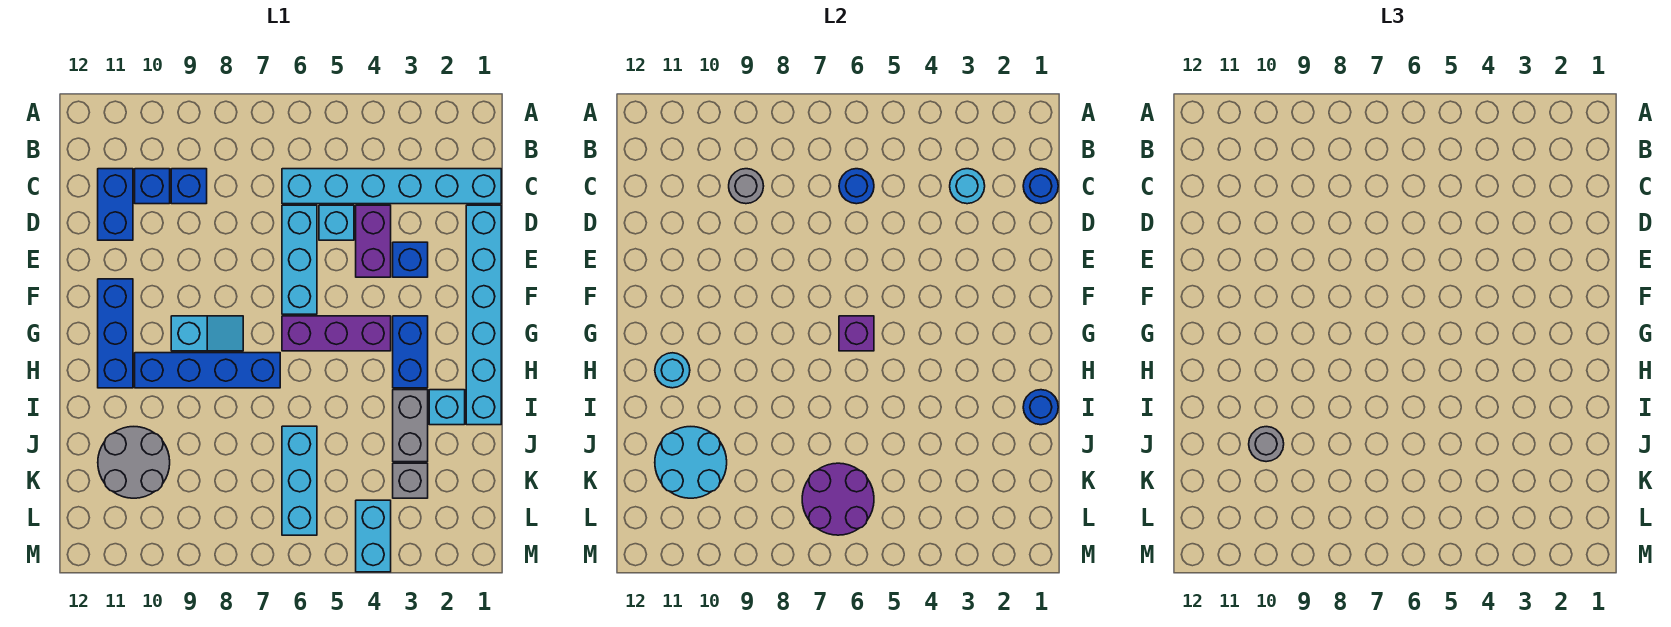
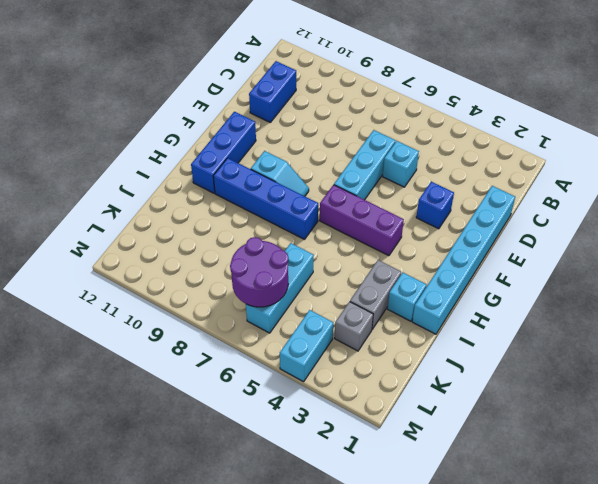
none -> cyan brick C1:C6 level 1
none -> blue brick C9 level 1
none -> blue brick C10 level 1
none -> purple brick D4:E4 level 1

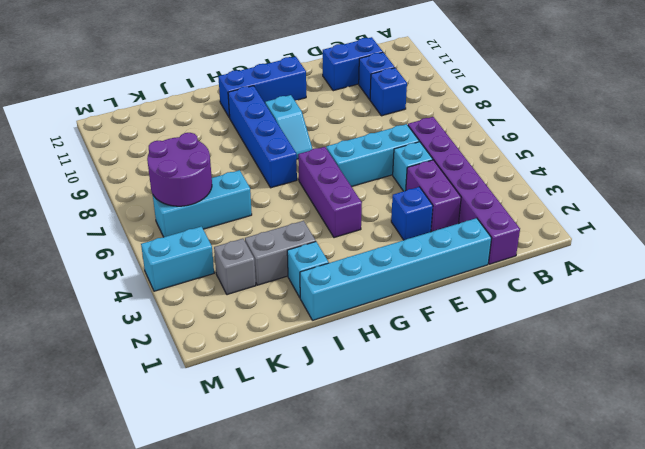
purple brick C1:C6 level 1 -> cyan brick C1:C6 level 1
purple brick D3:D4 level 1 -> purple brick D4:E4 level 1
none -> blue brick G3:H3 level 1
none -> grey round brick J10:K11 level 1
none -> blue round brick C1 level 2
none -> cyan round brick C3 level 2

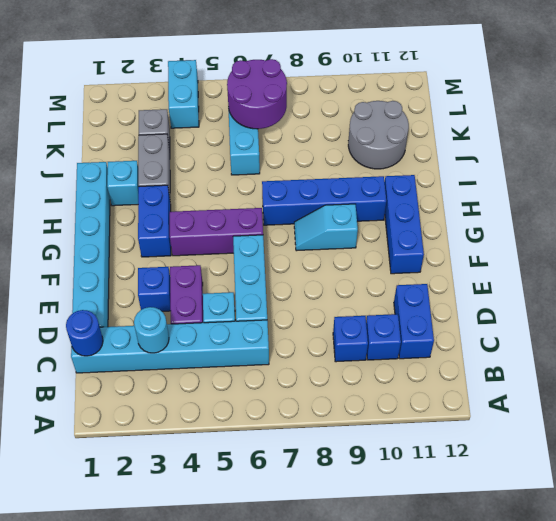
none -> blue round brick C6 level 2
none -> grey round brick C9 level 2
none -> purple brick G6 level 2
none -> cyan round brick H11 level 2

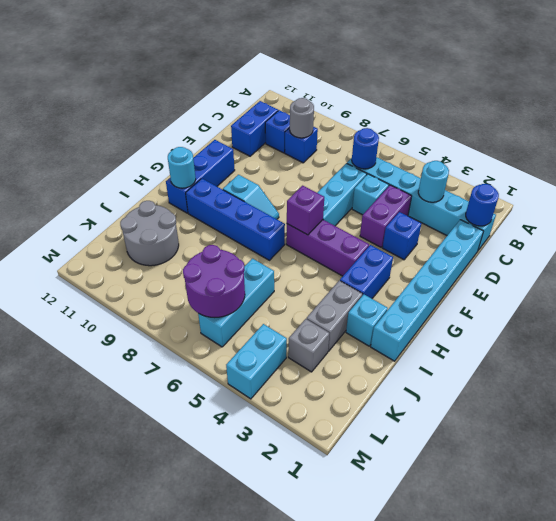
none -> blue round brick I1 level 2
none -> cyan round brick J10:K11 level 2
none -> grey round brick J10 level 3

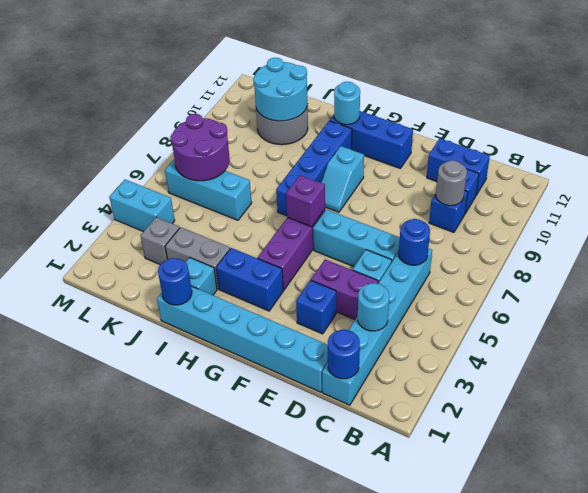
none -> grey round brick J10 level 3

